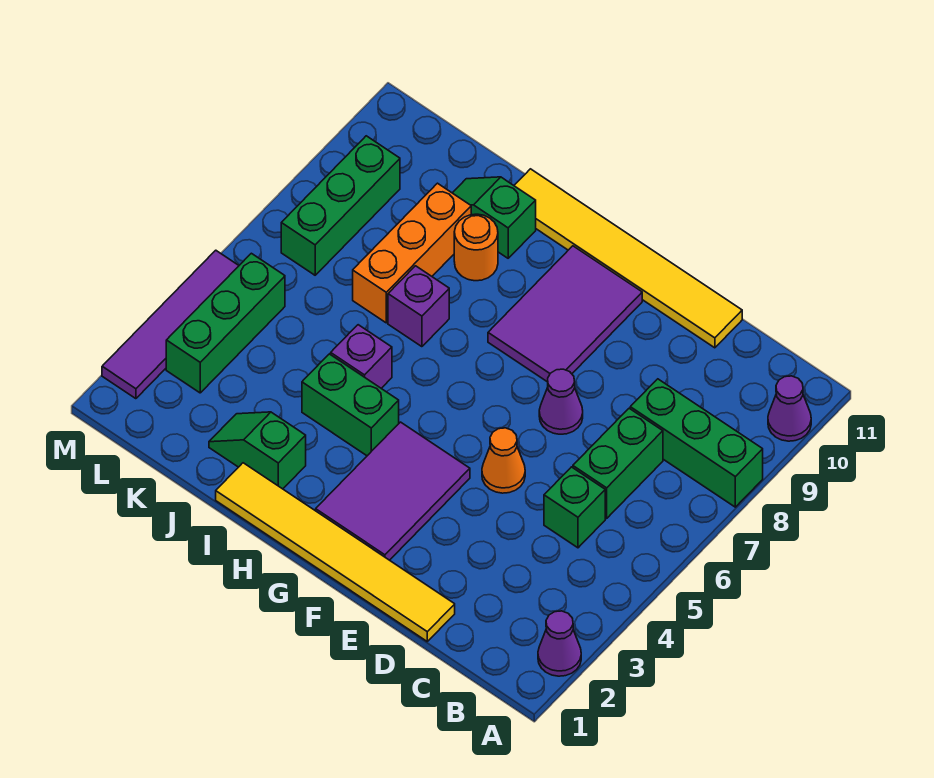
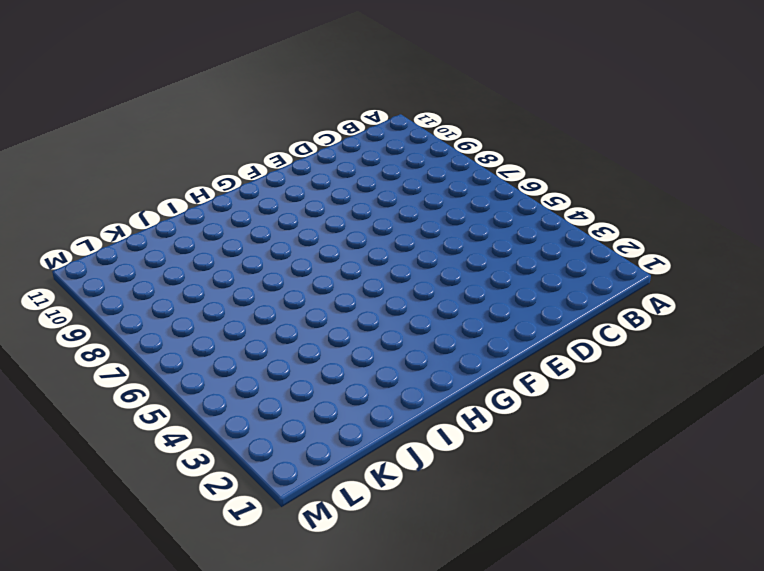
none -> purple cone A2 level 1
none -> green brick A8:C8 level 1
none -> purple cone A10 level 1

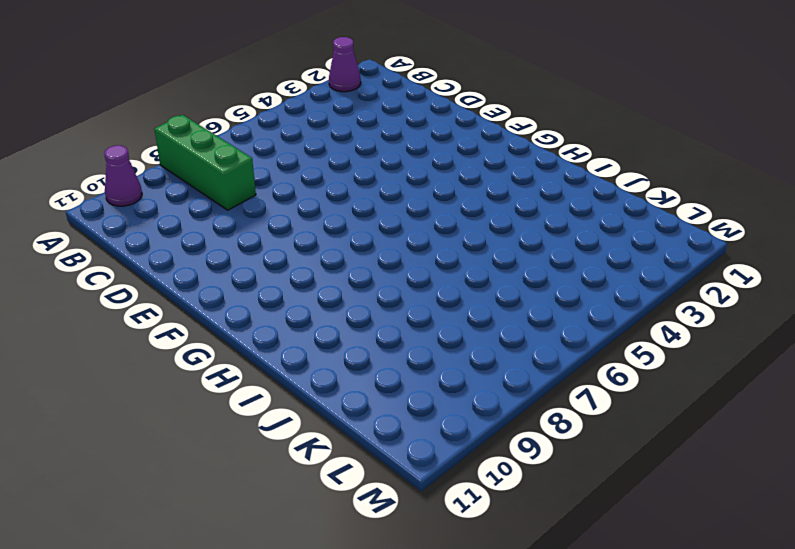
none -> green brick C5 level 1
none -> green brick C6:C7 level 1
none -> yellow tile D1:I1 level 1

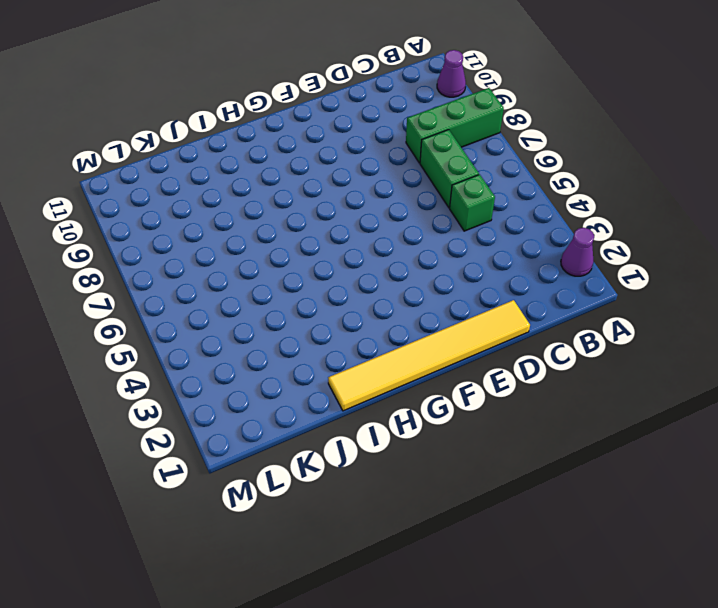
none -> yellow tile D11:I11 level 1
none -> orange cone E5 level 1
none -> purple cone E7 level 1

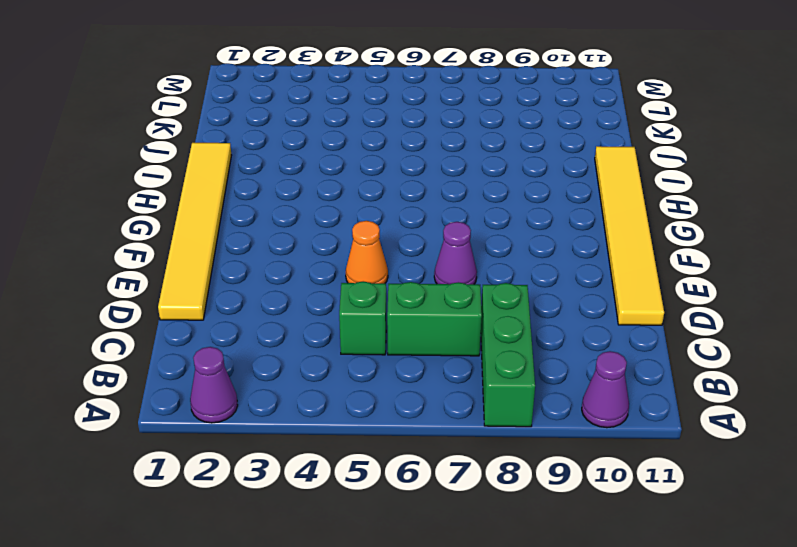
none -> purple tile F2:G4 level 1
none -> purple tile F8:G10 level 1
none -> green brick H4:I4 level 1

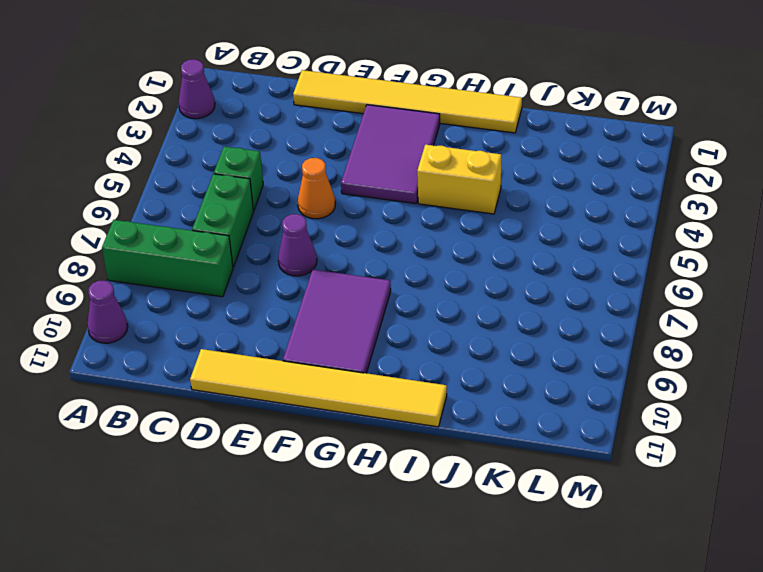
yellow brick H4:I4 level 1 -> green brick H4:I4 level 1
none -> green slope I2:J2 level 1 top I
none -> purple brick I5 level 1
none -> purple brick I7 level 1

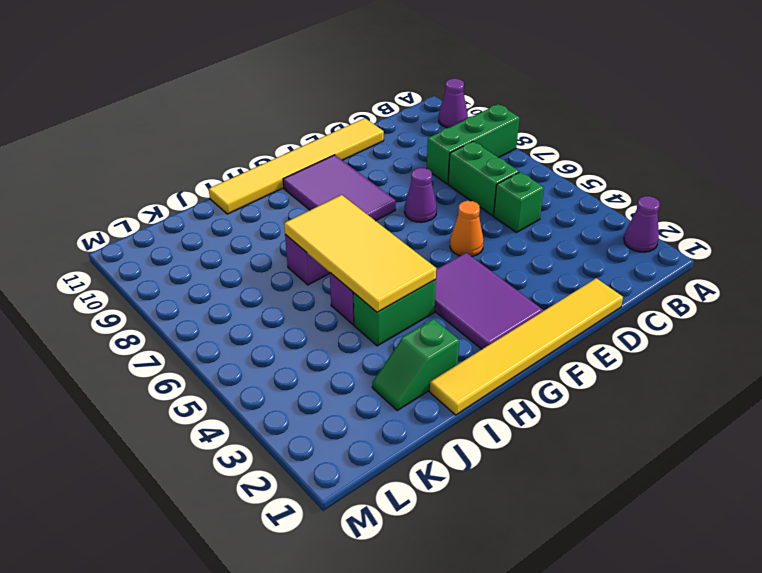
yellow tile H4:I7 level 2 -> none
none -> orange round brick I9 level 1
none -> green slope I10:J10 level 1 top I
none -> orange brick J7:J9 level 1

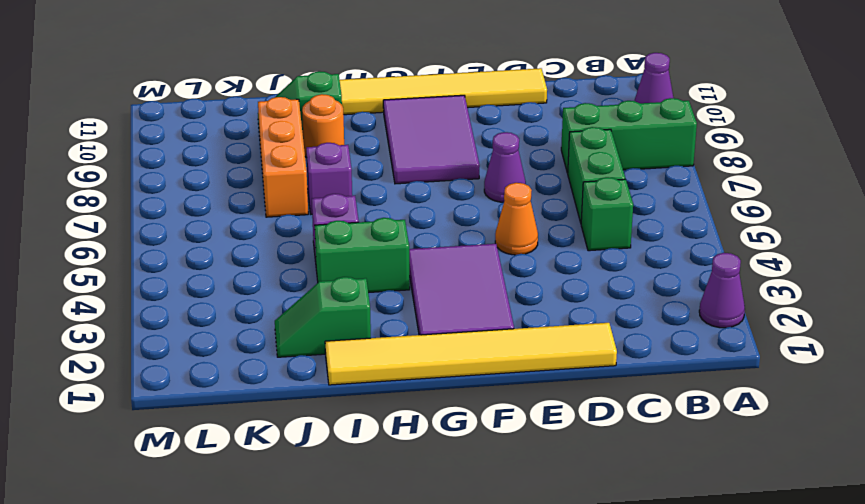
none -> green brick L3:L5 level 1
none -> green brick L7:L9 level 1
none -> purple tile M2:M5 level 1

